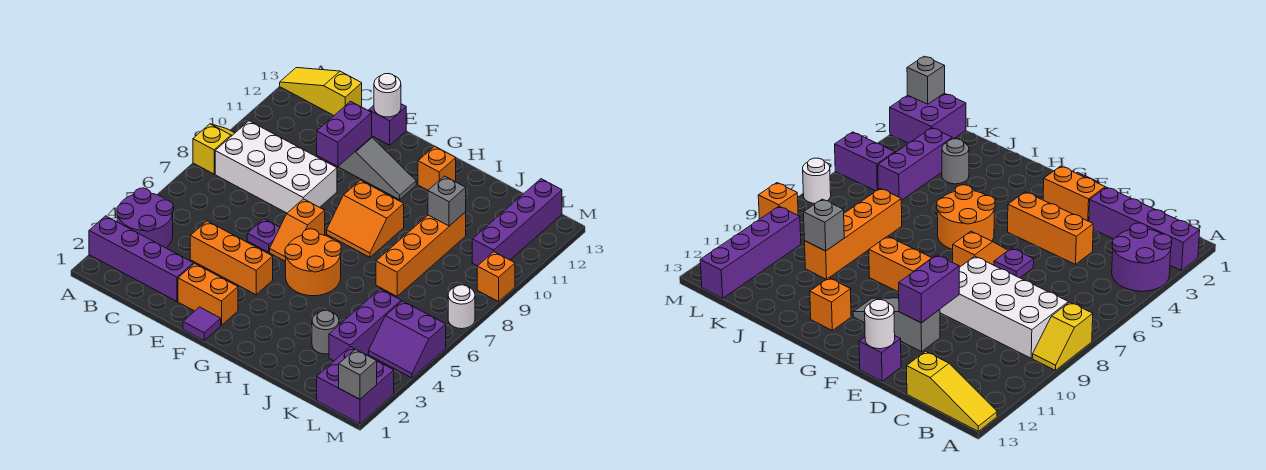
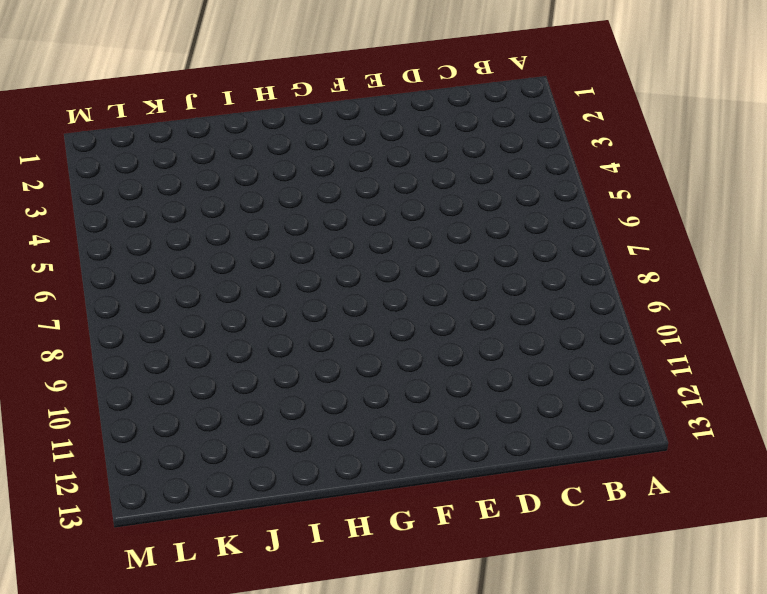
none -> purple brick A2:D2 level 1
none -> purple round brick A3:B4 level 1
none -> yellow slope A8:A9 level 1 top 8

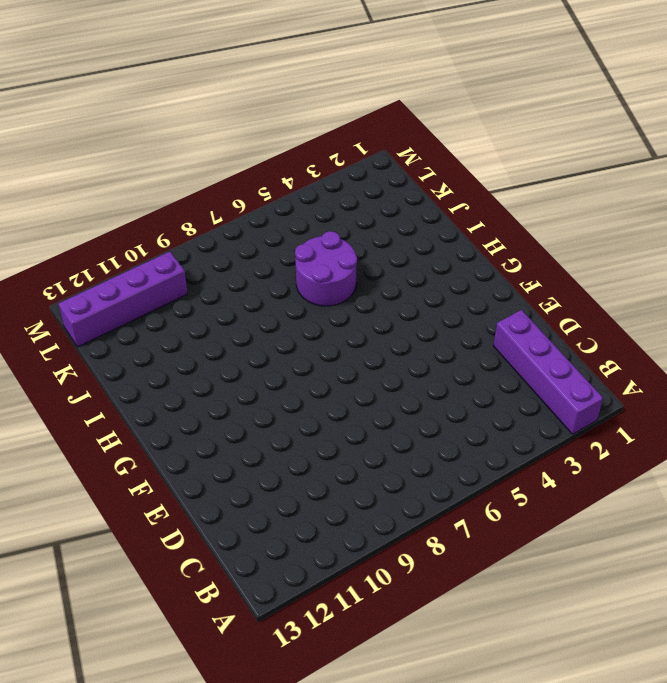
purple round brick I5:J6 level 1 -> purple round brick A3:B4 level 1
none -> yellow slope A8:A9 level 1 top 8
none -> yellow slope A13:C13 level 1 top C
none -> white brick B8:E9 level 1

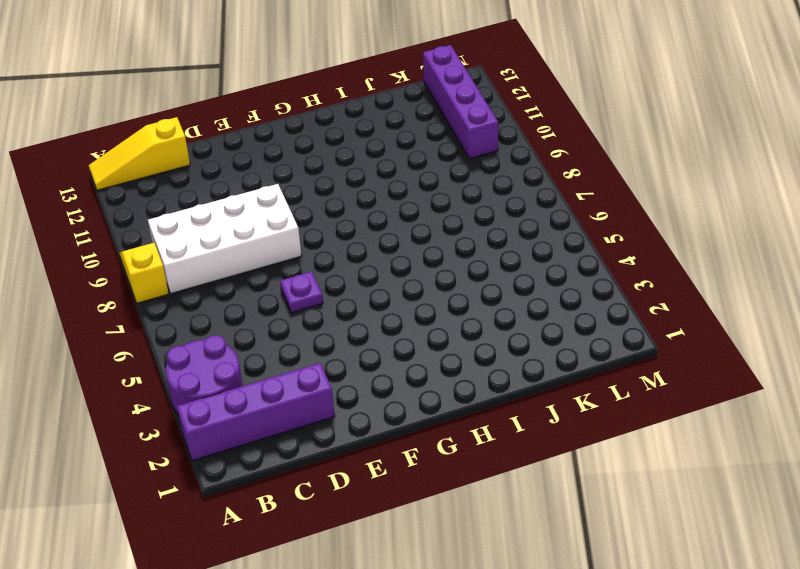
none -> orange brick D4:F4 level 1
none -> orange brick E2:F2 level 1
none -> grey slope E11:G11 level 1 top E

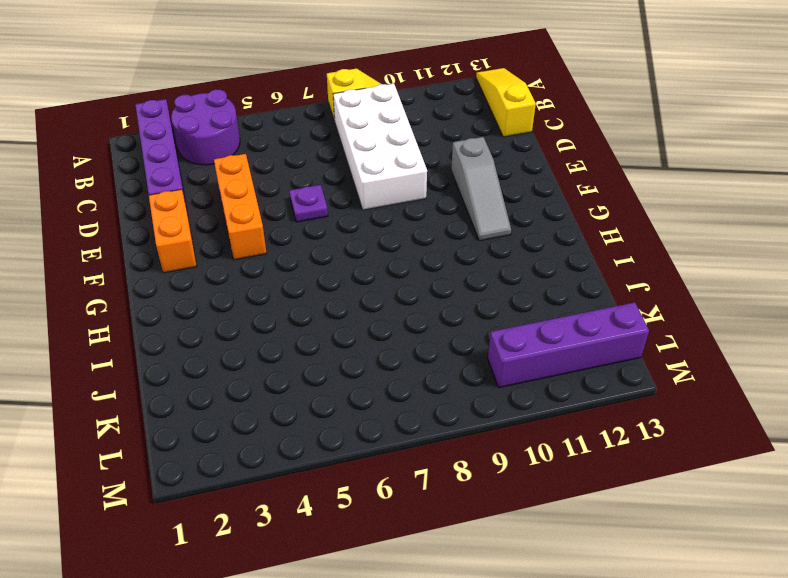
none -> purple brick E13 level 1
none -> purple tile F1 level 1
none -> orange slope F6:F7 level 1 top 7

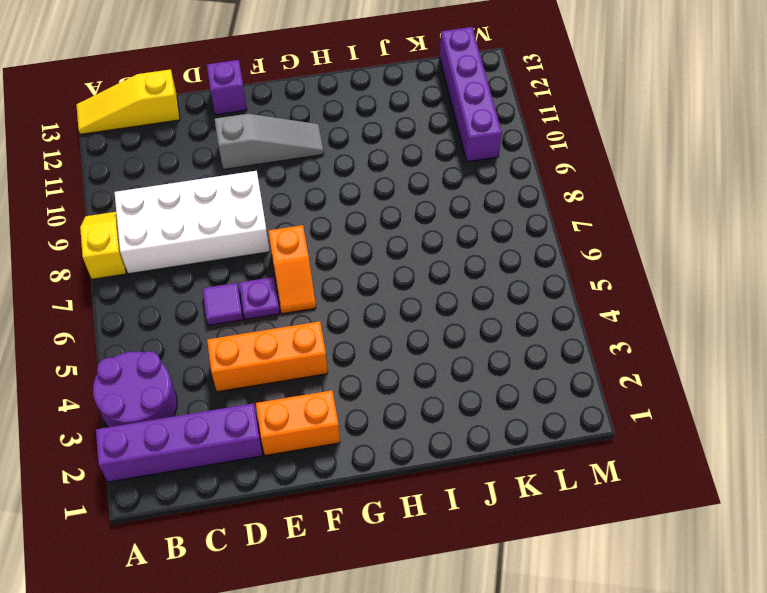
purple tile D6 level 1 -> purple tile F1 level 1
none -> orange round brick G5:H6 level 1
none -> orange slope G8:H9 level 1 top 9
none -> orange brick H12 level 1

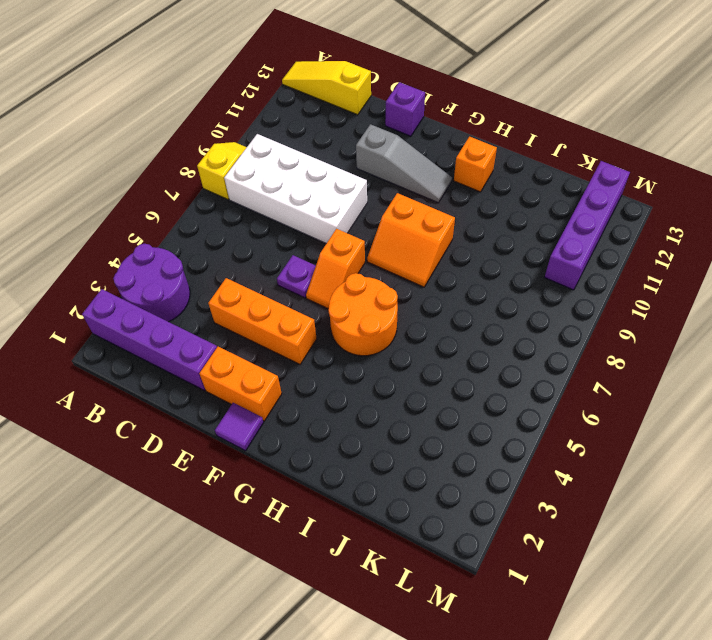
none -> grey round brick J3 level 1
none -> orange brick J7:J10 level 1
none -> purple brick K3:K5 level 1

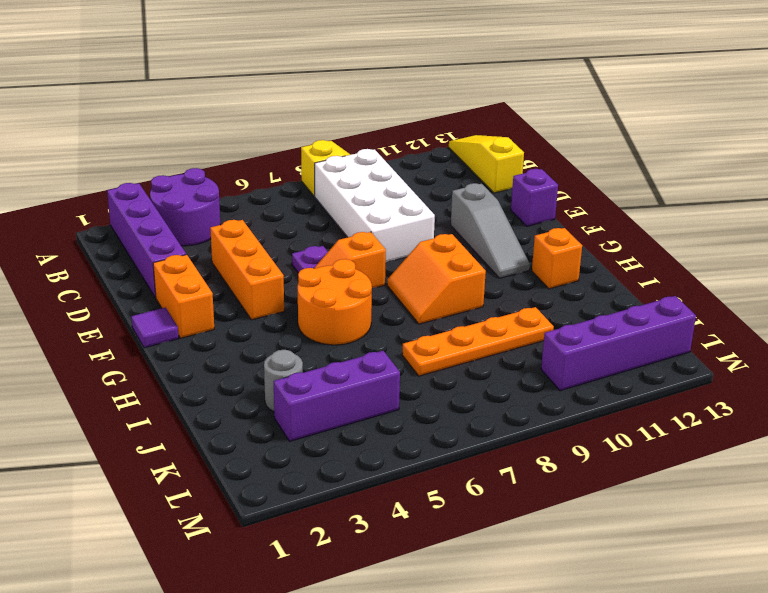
orange plate J7:J10 level 1 -> orange brick J7:J10 level 1
none -> purple brick L1:M2 level 1
none -> purple slope L4:M5 level 1 top 5
none -> white round brick M7 level 1

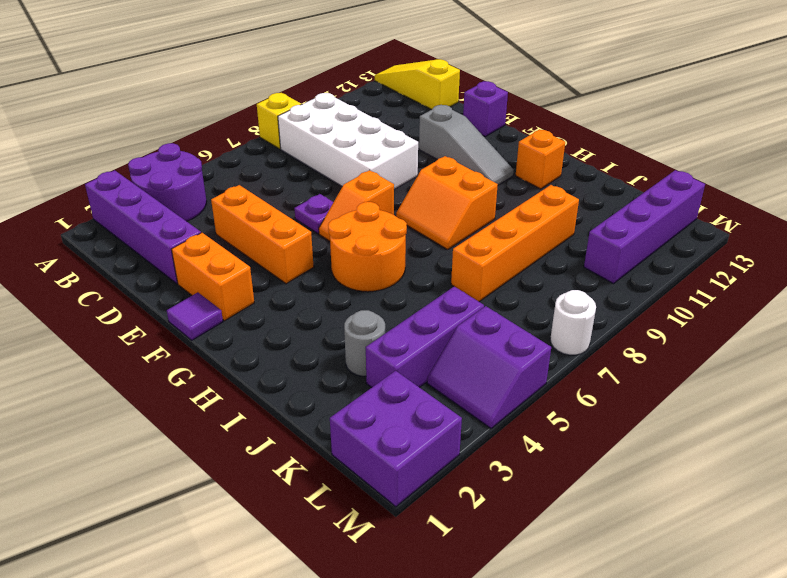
none -> orange brick M9 level 1
none -> purple brick E10:E11 level 2
none -> white round brick E13 level 2

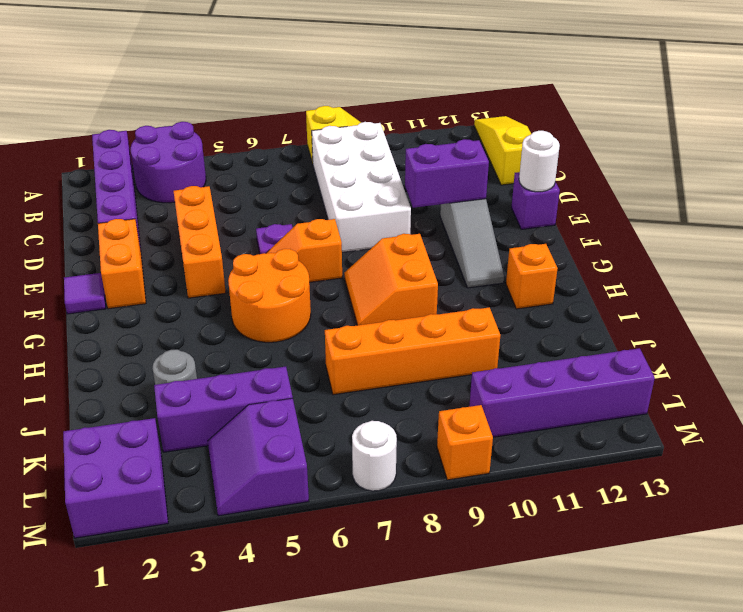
none -> grey brick J10 level 2
none -> grey brick M1 level 2

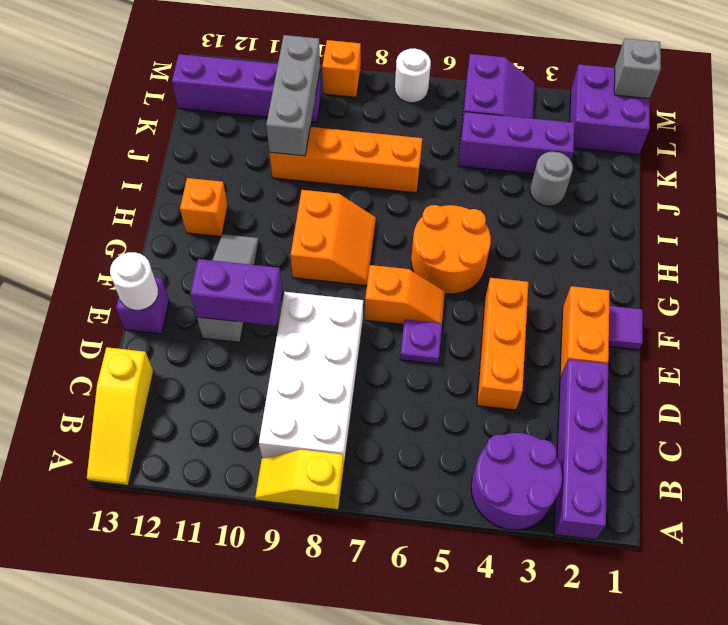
grey brick J10:L10 level 2 -> grey brick J10 level 2

